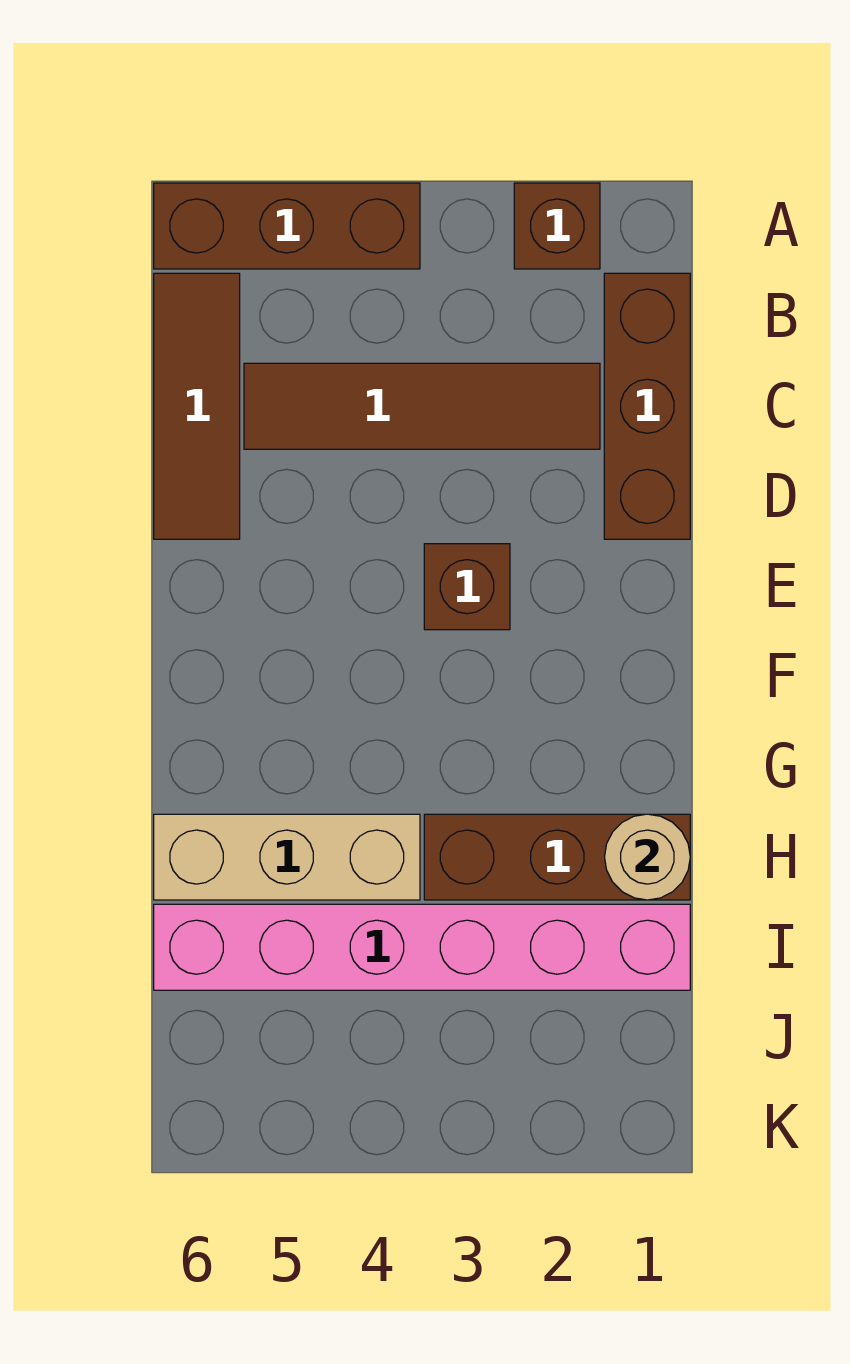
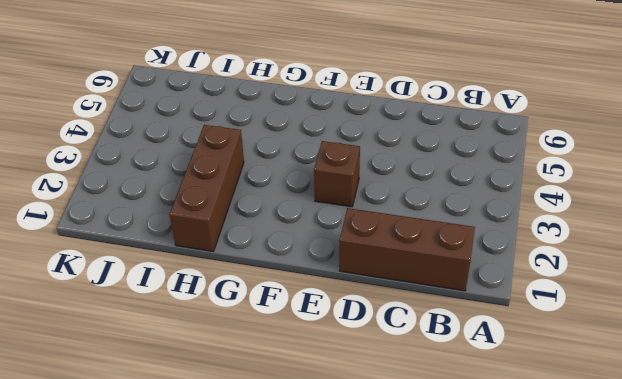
none -> brown brick A2 level 1
none -> brown brick A4:A6 level 1

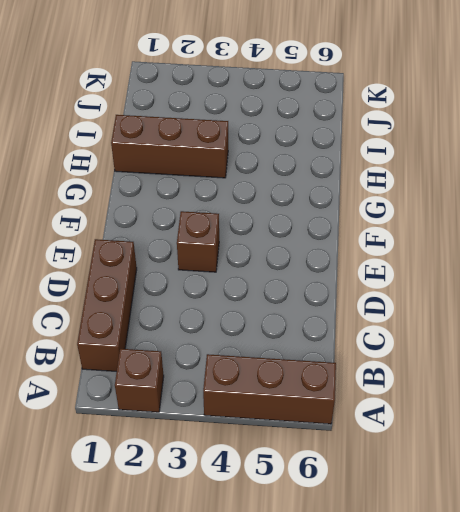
none -> brown tile B6:D6 level 1
none -> brown tile C2:C5 level 1

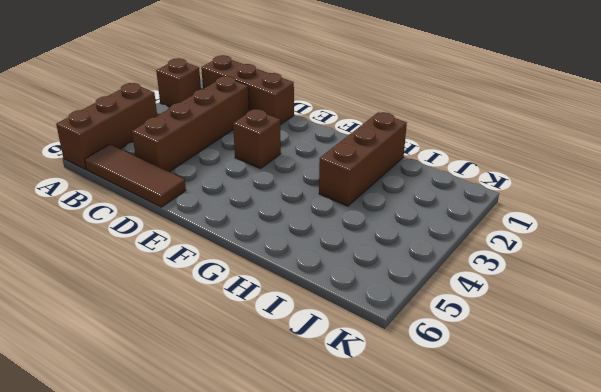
brown brick C2:C5 level 1 -> brown tile C2:C5 level 1
none -> tan brick H4:H6 level 1
none -> pink brick I1:I6 level 1

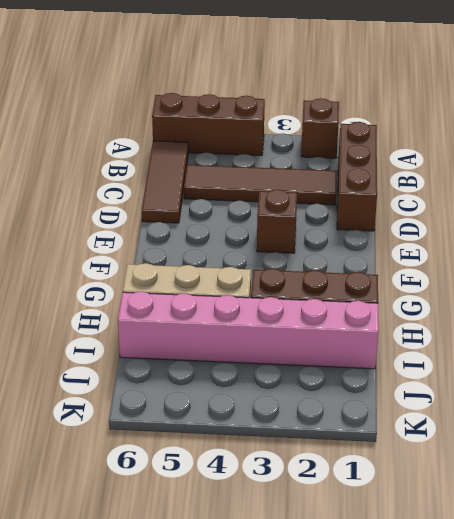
none -> tan round brick H1 level 2

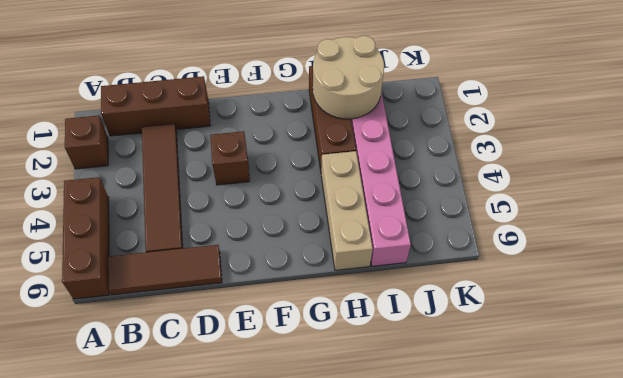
tan round brick H1:I2 level 2 -> tan round brick H1 level 2

